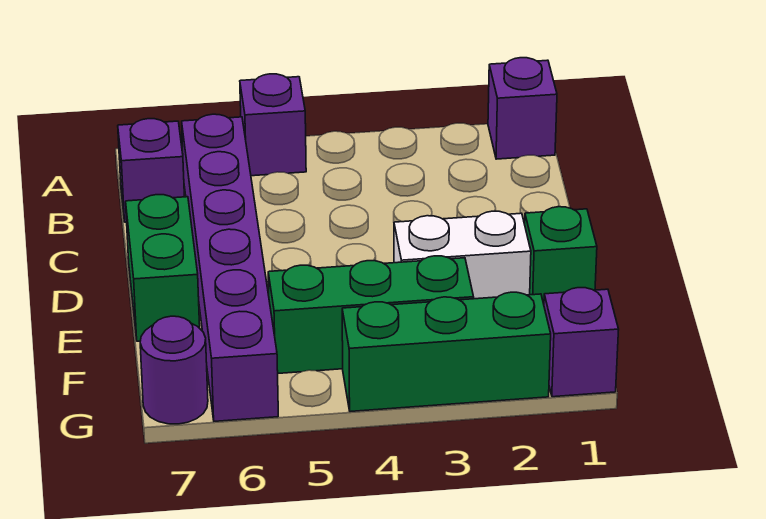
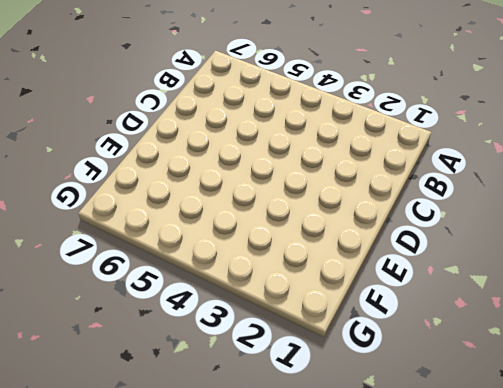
none -> purple brick A1 level 1
none -> purple brick A5 level 1

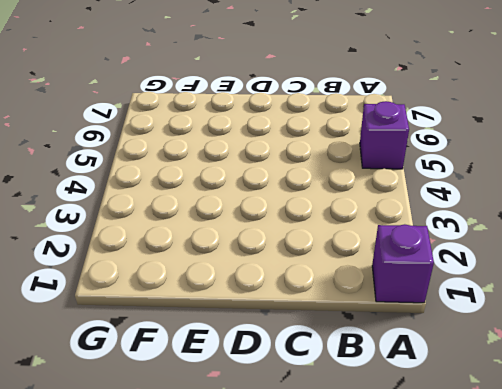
none -> purple brick B6:G6 level 1
none -> purple brick B7 level 1

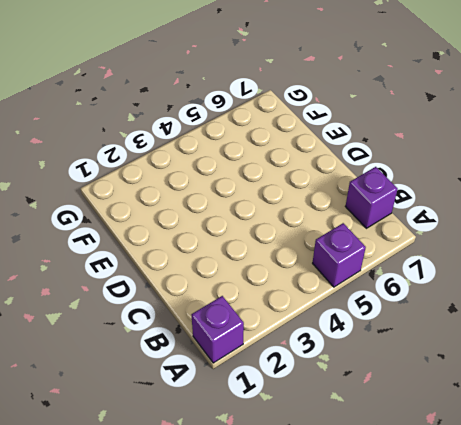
none -> purple brick B6:G6 level 1
none -> green brick D7:E7 level 1

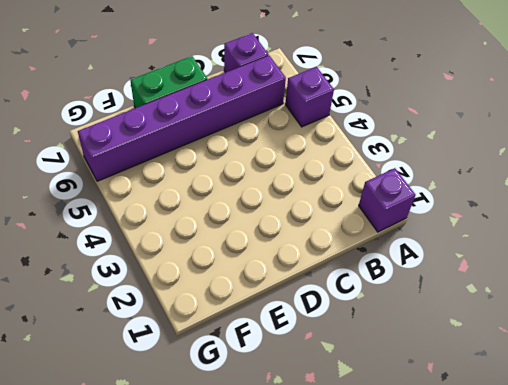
none -> green brick E1 level 1
none -> white brick E2:E3 level 1

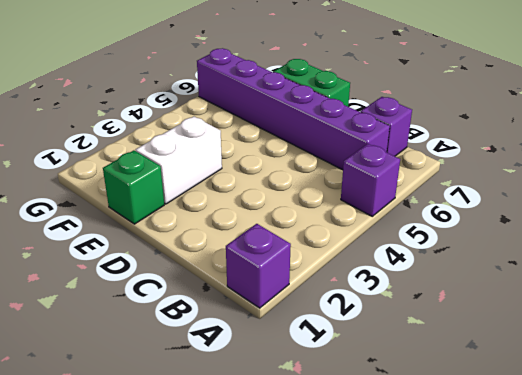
none -> green brick F3:F5 level 1
none -> purple brick G1 level 1

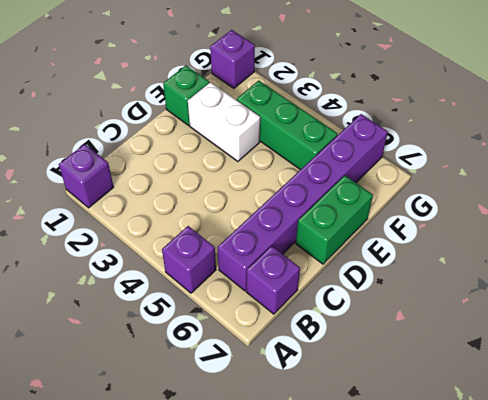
none -> green brick G2:G4 level 1
none -> purple round brick G7 level 1

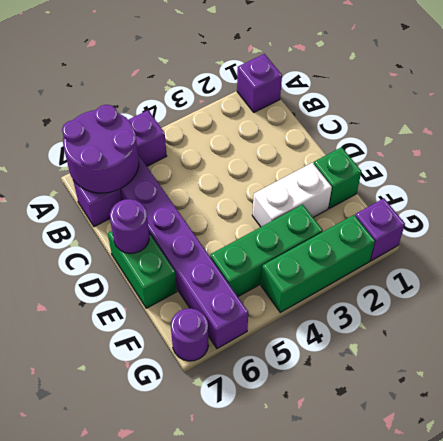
purple round brick A6:B7 level 2 -> none
purple round brick D7 level 2 -> none

